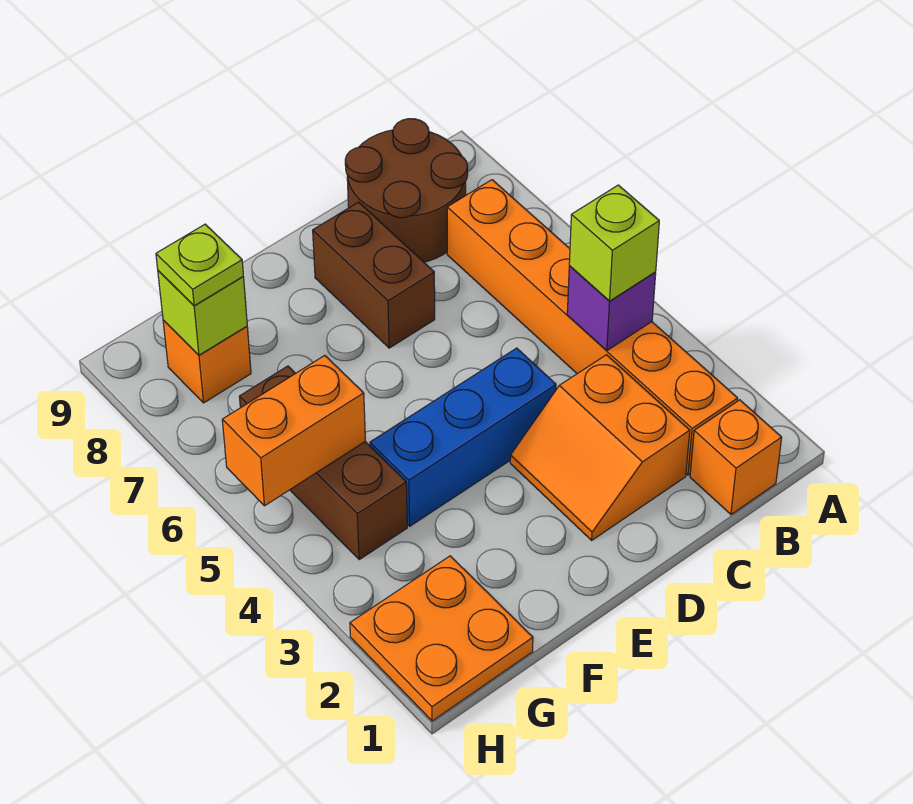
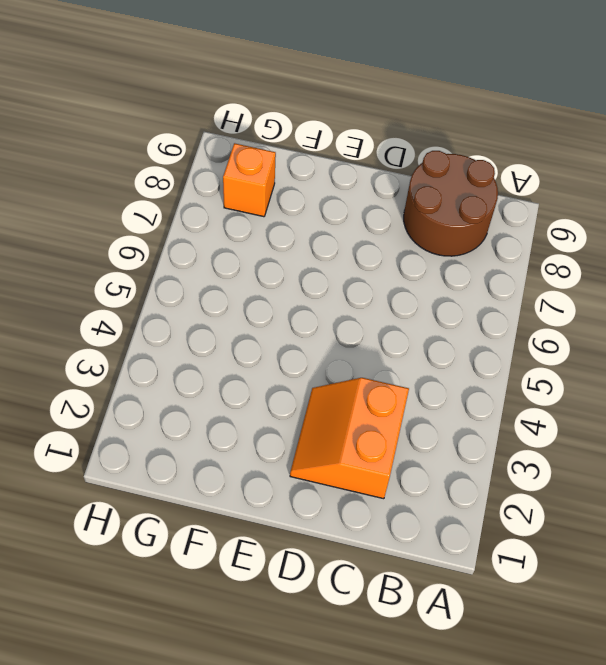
none -> orange brick B1 level 1
none -> orange brick B2:B7 level 1
none -> blue brick D4:F4 level 1

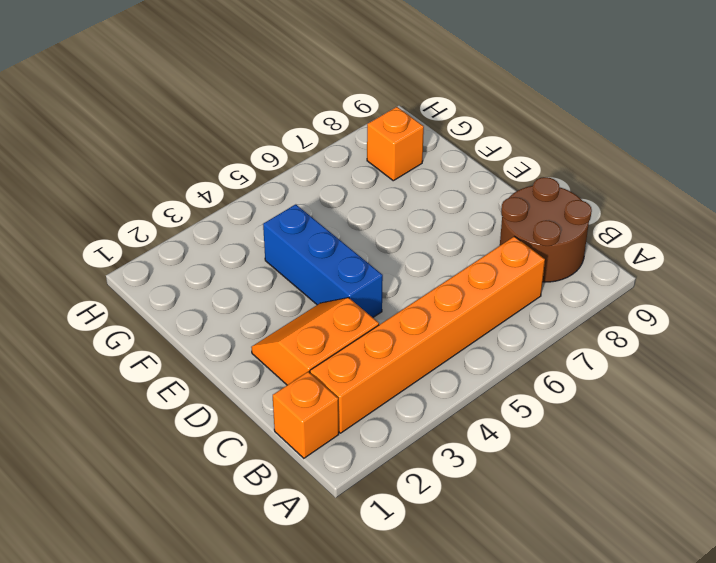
none -> brown brick D7:D8 level 1
none -> orange plate G1:H2 level 1
none -> brown brick G4:G6 level 1

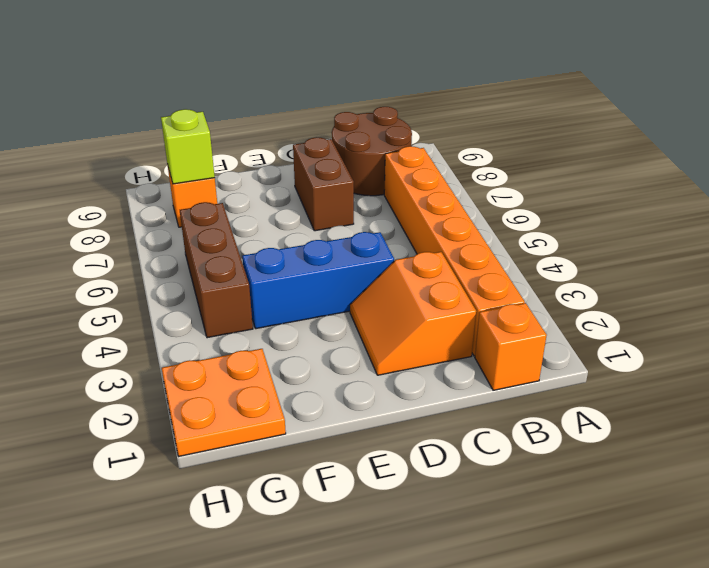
none -> purple brick B4 level 2
none -> orange brick G5:H5 level 2
none -> lime brick B4 level 3

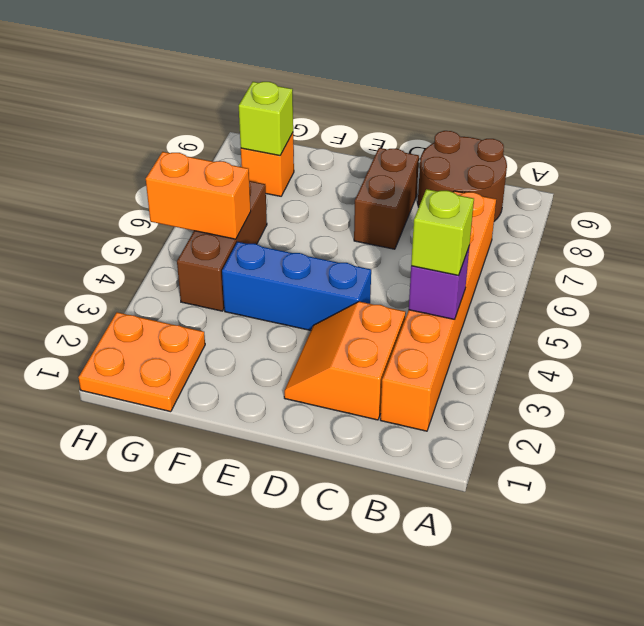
none -> orange brick B1 level 1
none -> lime plate G8 level 3

